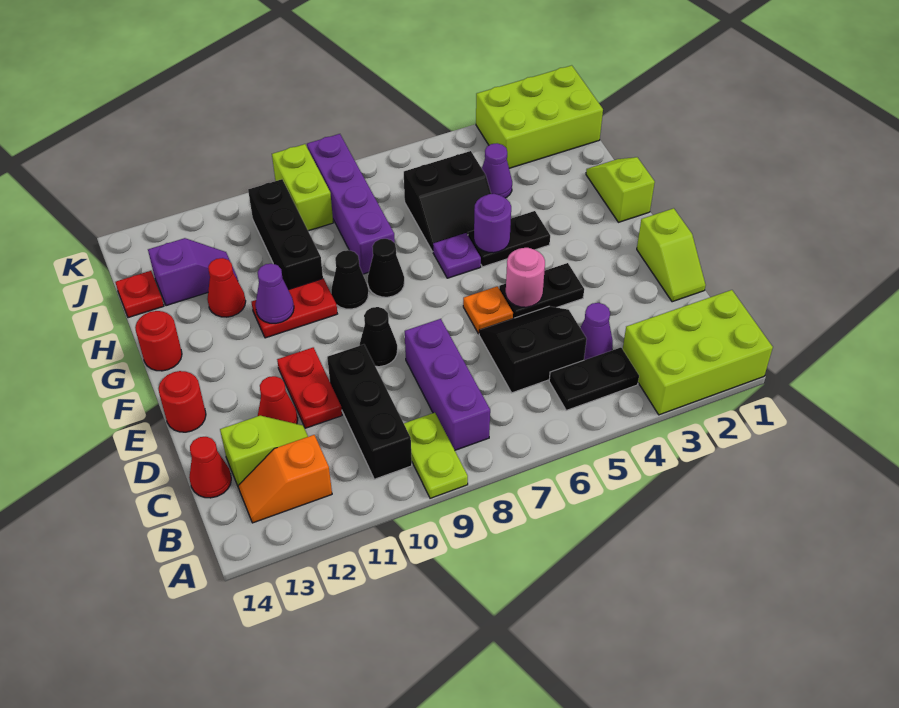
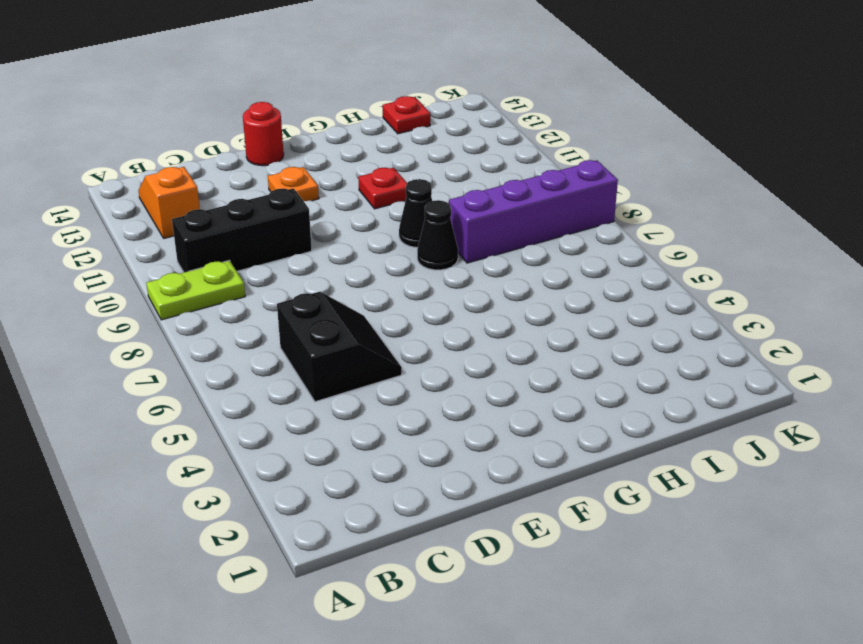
orange plate E12 level 1 -> orange plate E6 level 1
red plate G11 level 1 -> red plate G10:G11 level 1
none -> lime brick A1:B3 level 1
none -> black plate B4:B5 level 1
none -> purple brick B8:D8 level 1
none -> purple cone C4 level 1

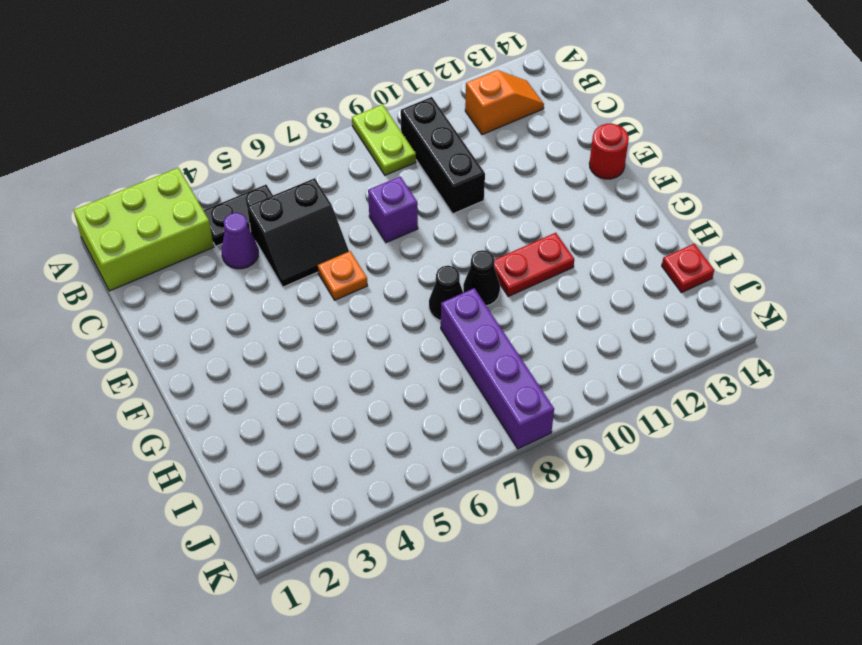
purple brick D8 level 1 -> purple brick B8:D8 level 1
none -> lime slope C12:C13 level 1 top 13
none -> red cone C14 level 1
none -> lime slope D1:E1 level 1 top E
none -> red plate D11:E11 level 1

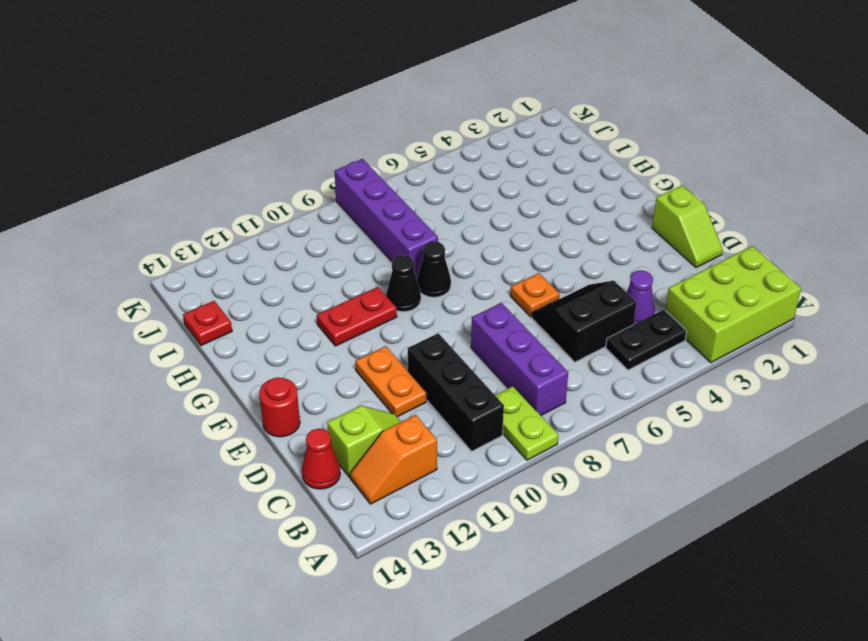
orange plate D11:E11 level 1 -> red plate D11:E11 level 1
none -> red cone D12 level 1
none -> black plate E4:E5 level 1
none -> black cone E9 level 1
none -> lime slope G1:H1 level 1 top G

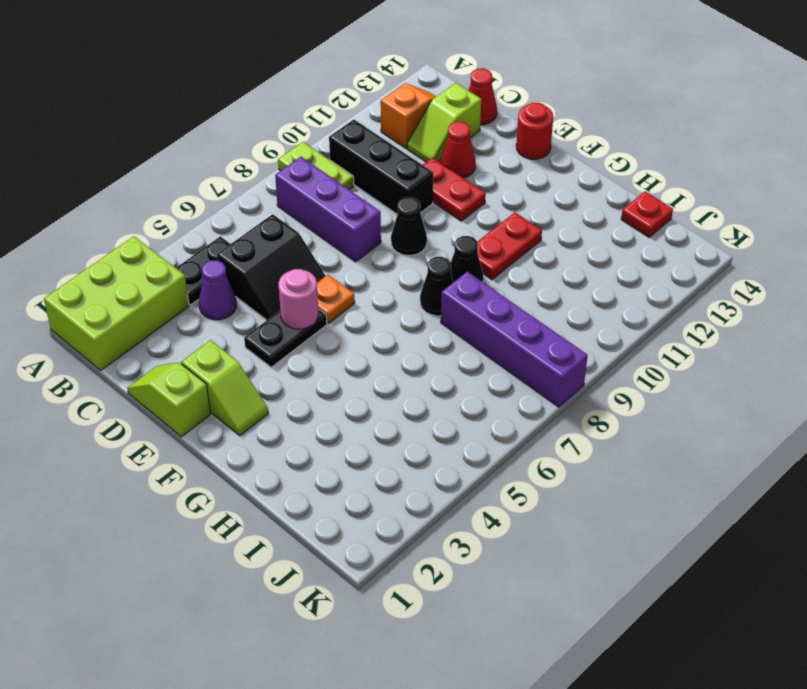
lime slope E2:F2 level 1 top E -> lime slope G1:H1 level 1 top G
none -> black plate G4:G5 level 1
none -> purple plate G6 level 1
none -> red round brick G14 level 1
none -> black slope H5:I6 level 1 top I

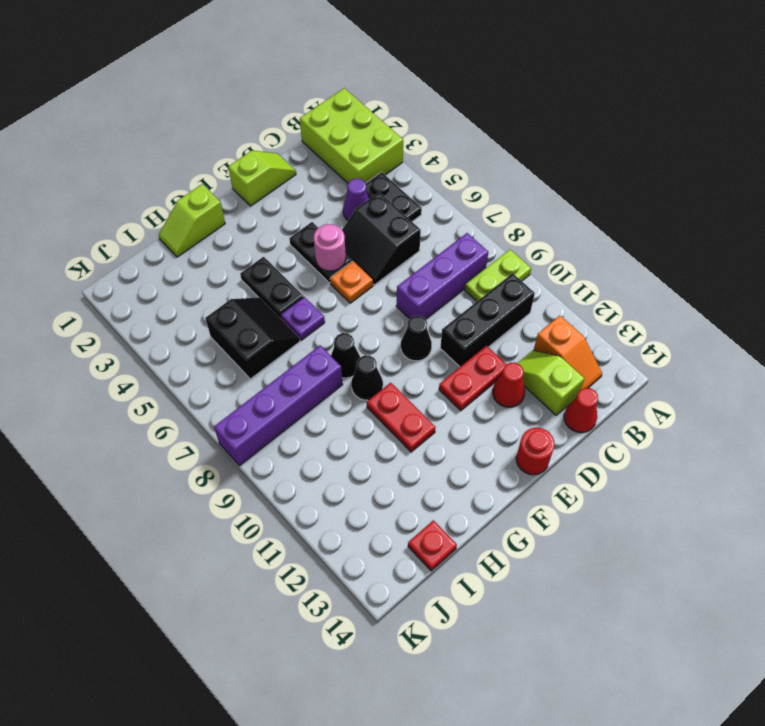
none -> red round brick G14 level 1
none -> black brick H10:J10 level 1
none -> red cone H12 level 1
none -> purple cone I4 level 1

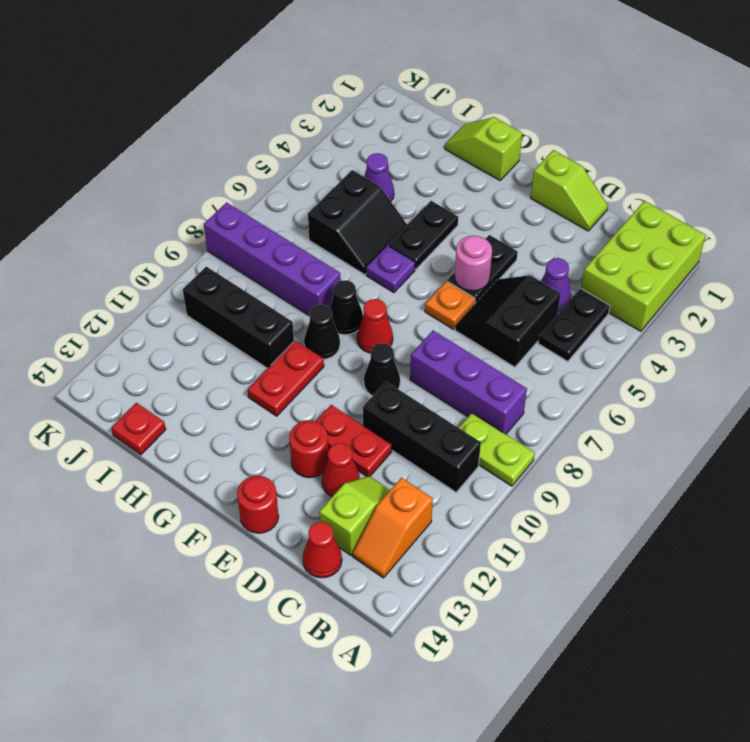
red round brick E12 level 1 -> red round brick G14 level 1
red cone F8 level 1 -> red cone H12 level 1
none -> purple slope I12:I13 level 1 top 13
none -> lime brick J1:K3 level 1
none -> lime brick J9:K9 level 1
none -> purple round brick G5 level 2

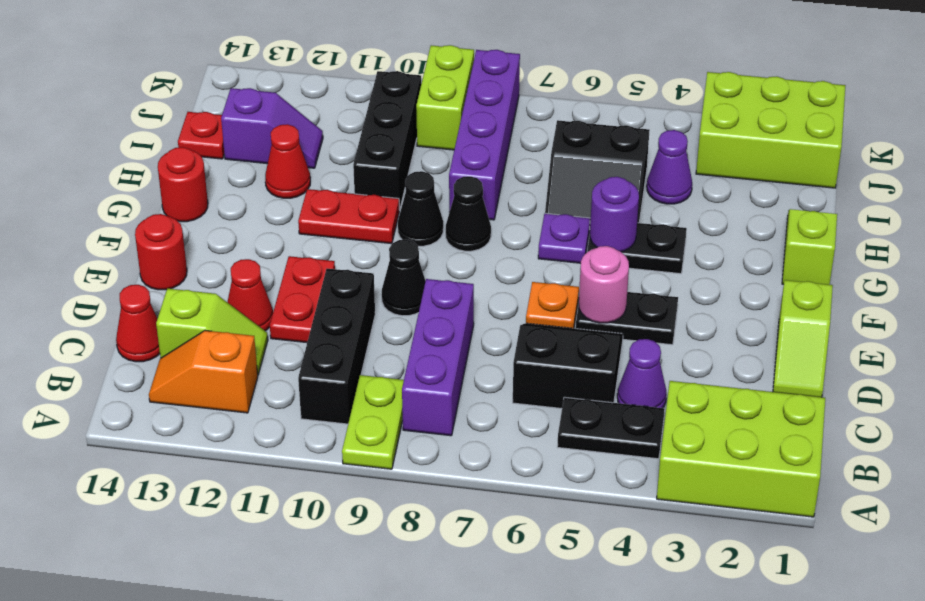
none -> purple cone G11 level 2

